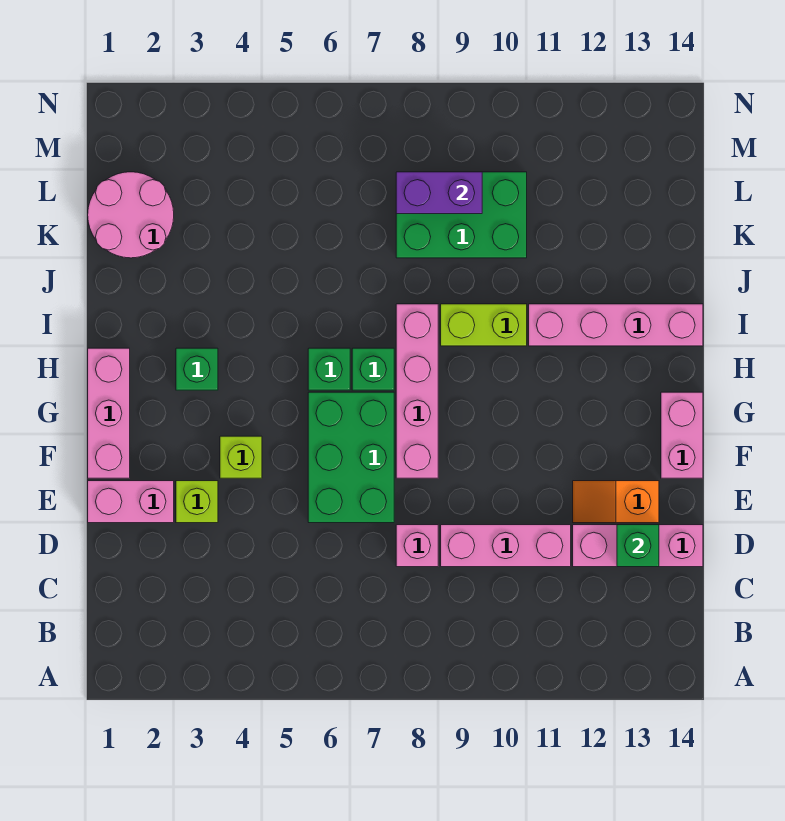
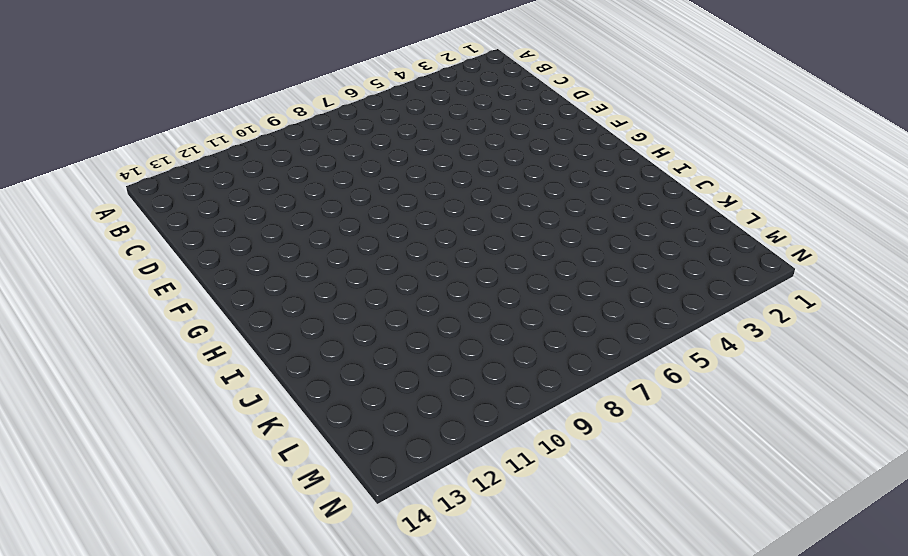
none -> pink brick D8 level 1
none -> pink brick D9:D11 level 1
none -> pink brick D12:D14 level 1

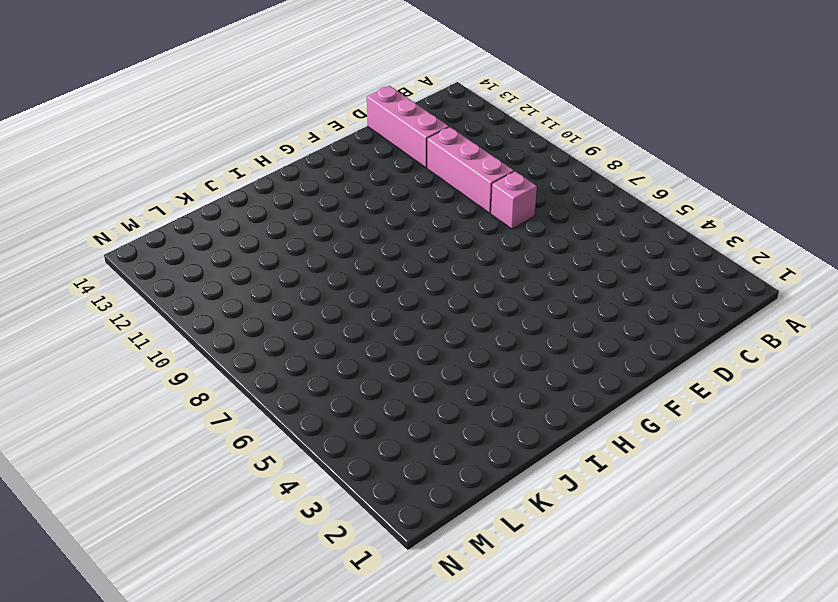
none -> pink brick E1:E2 level 1
none -> lime brick E3 level 1
none -> green brick E6:G7 level 1

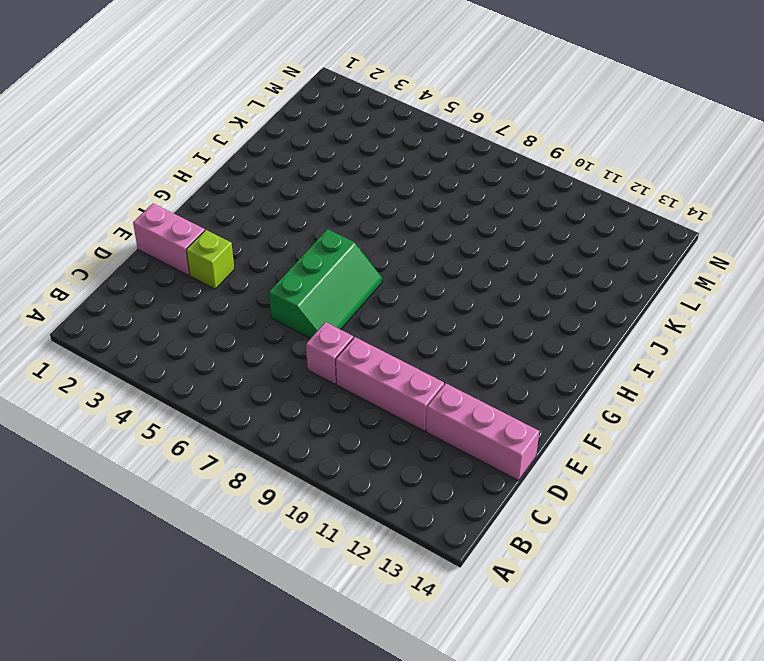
green slope E6:G7 level 1 top 6 -> green brick E6:G7 level 1
none -> orange slope E12:E13 level 1 top 13
none -> pink brick F1:H1 level 1
none -> lime brick F4 level 1

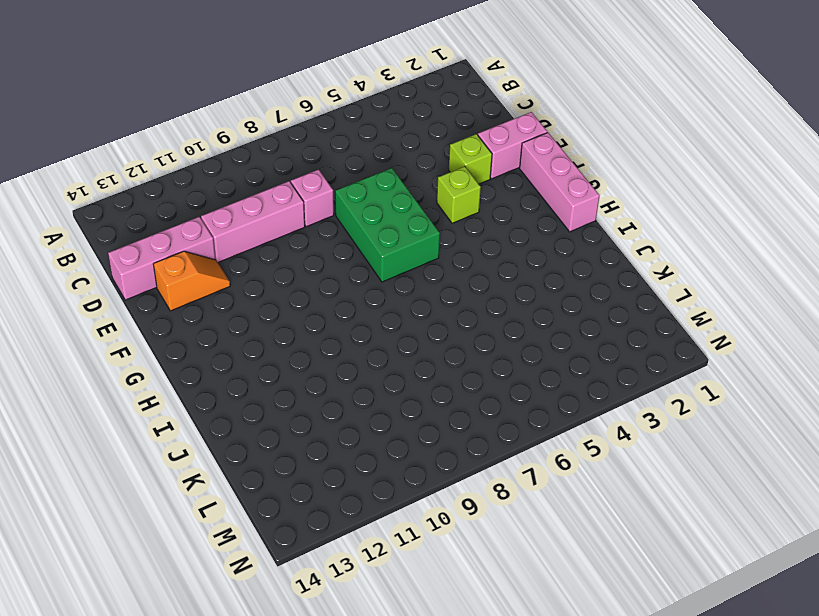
none -> pink brick F8:I8 level 1
none -> pink brick F14:G14 level 1
none -> green brick H3 level 1

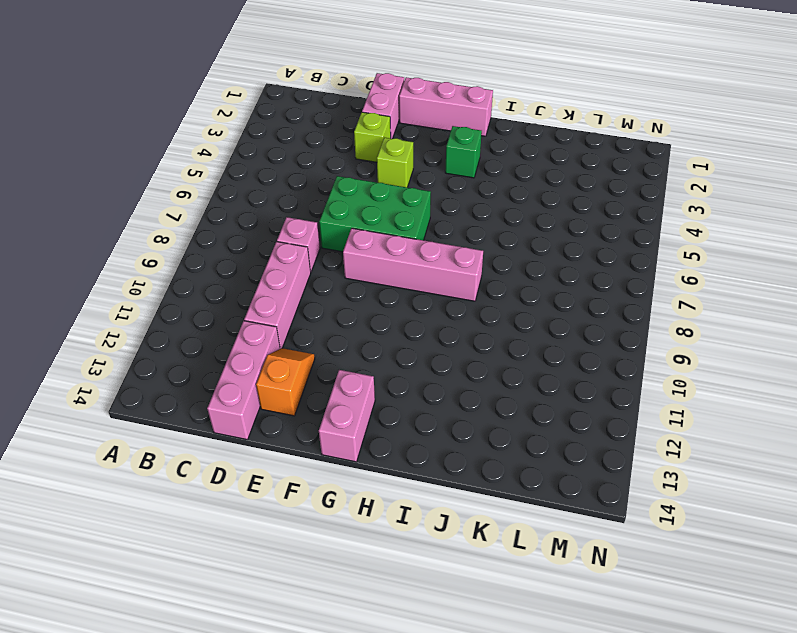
pink brick G13:G14 level 1 -> pink brick F14:G14 level 1
none -> green brick H6 level 1
none -> green brick H7 level 1
none -> lime brick I9:I10 level 1

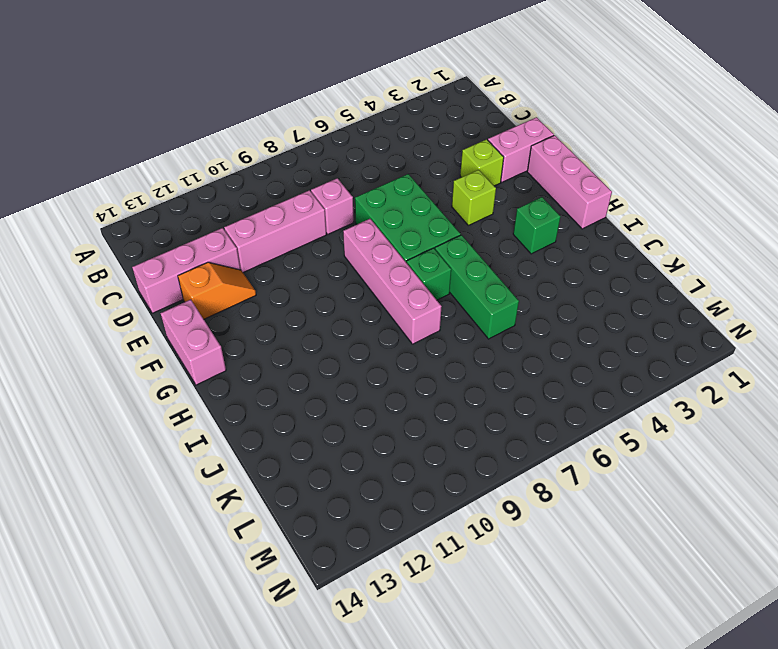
green brick H6:J6 level 1 -> green brick H6 level 1
none -> lime brick I9:I10 level 1
none -> pink brick I11:I14 level 1
none -> pink round brick K1:L2 level 1

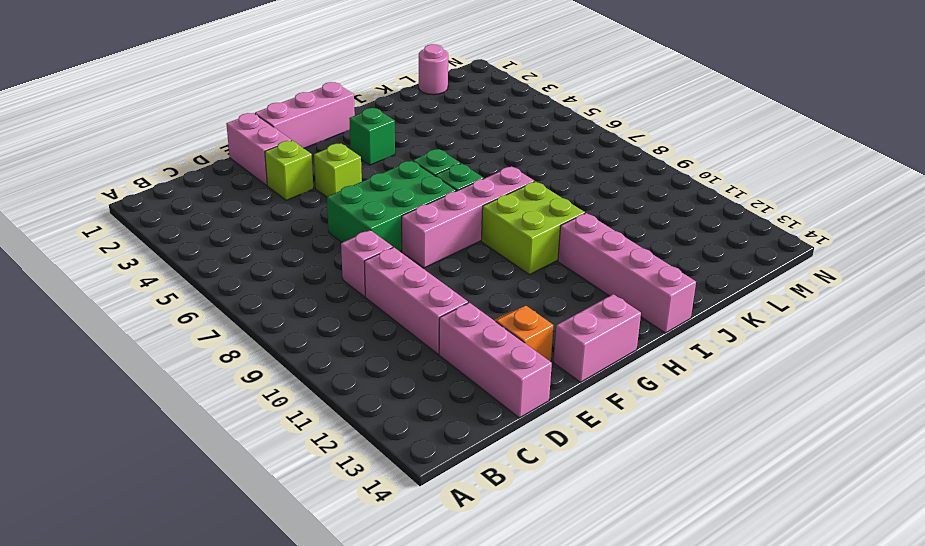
lime brick H9:I10 level 1 -> lime brick I9:I10 level 1
pink round brick L1 level 1 -> pink round brick K1:L2 level 1
none -> green brick K8:L10 level 1
none -> green brick D13 level 2
none -> purple brick L8:L9 level 2

